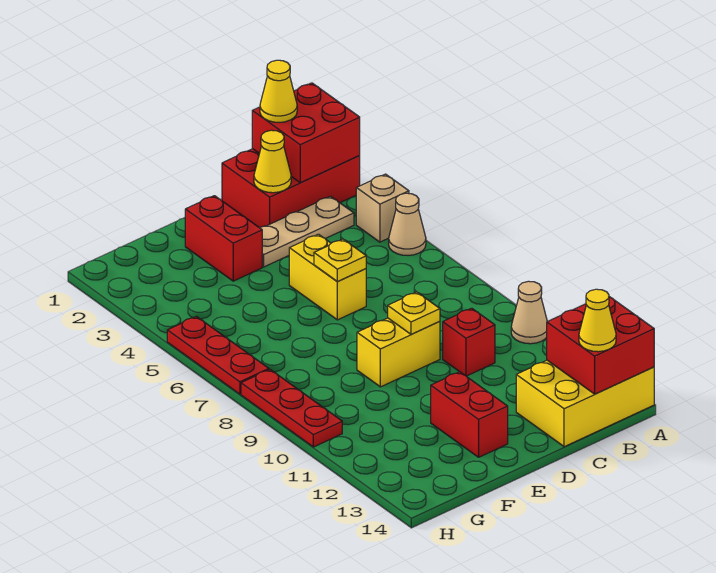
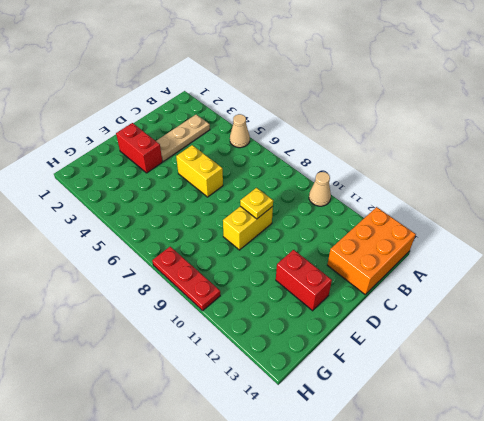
orange brick A13:C14 level 1 -> yellow brick A13:C14 level 1
none -> red brick A1:C2 level 1
none -> tan brick A4 level 1
none -> red brick C10 level 1

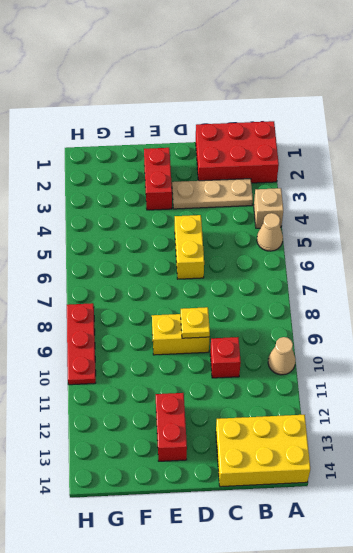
none -> red plate H5:H7 level 1
none -> red brick A1:B2 level 2
none -> red brick A13:B14 level 2

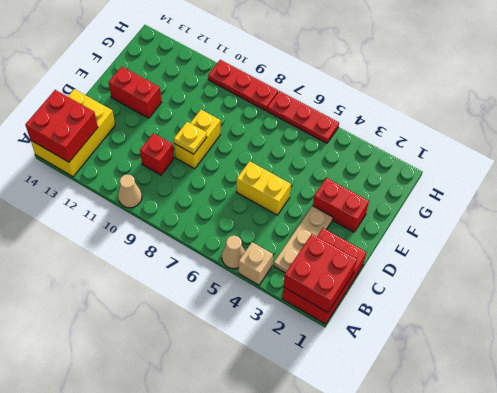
none -> yellow cone C2 level 2
none -> yellow plate D6 level 2
none -> yellow cone B1 level 3

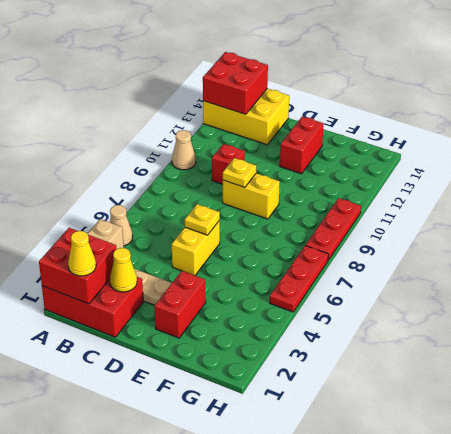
none -> yellow cone B14 level 3

